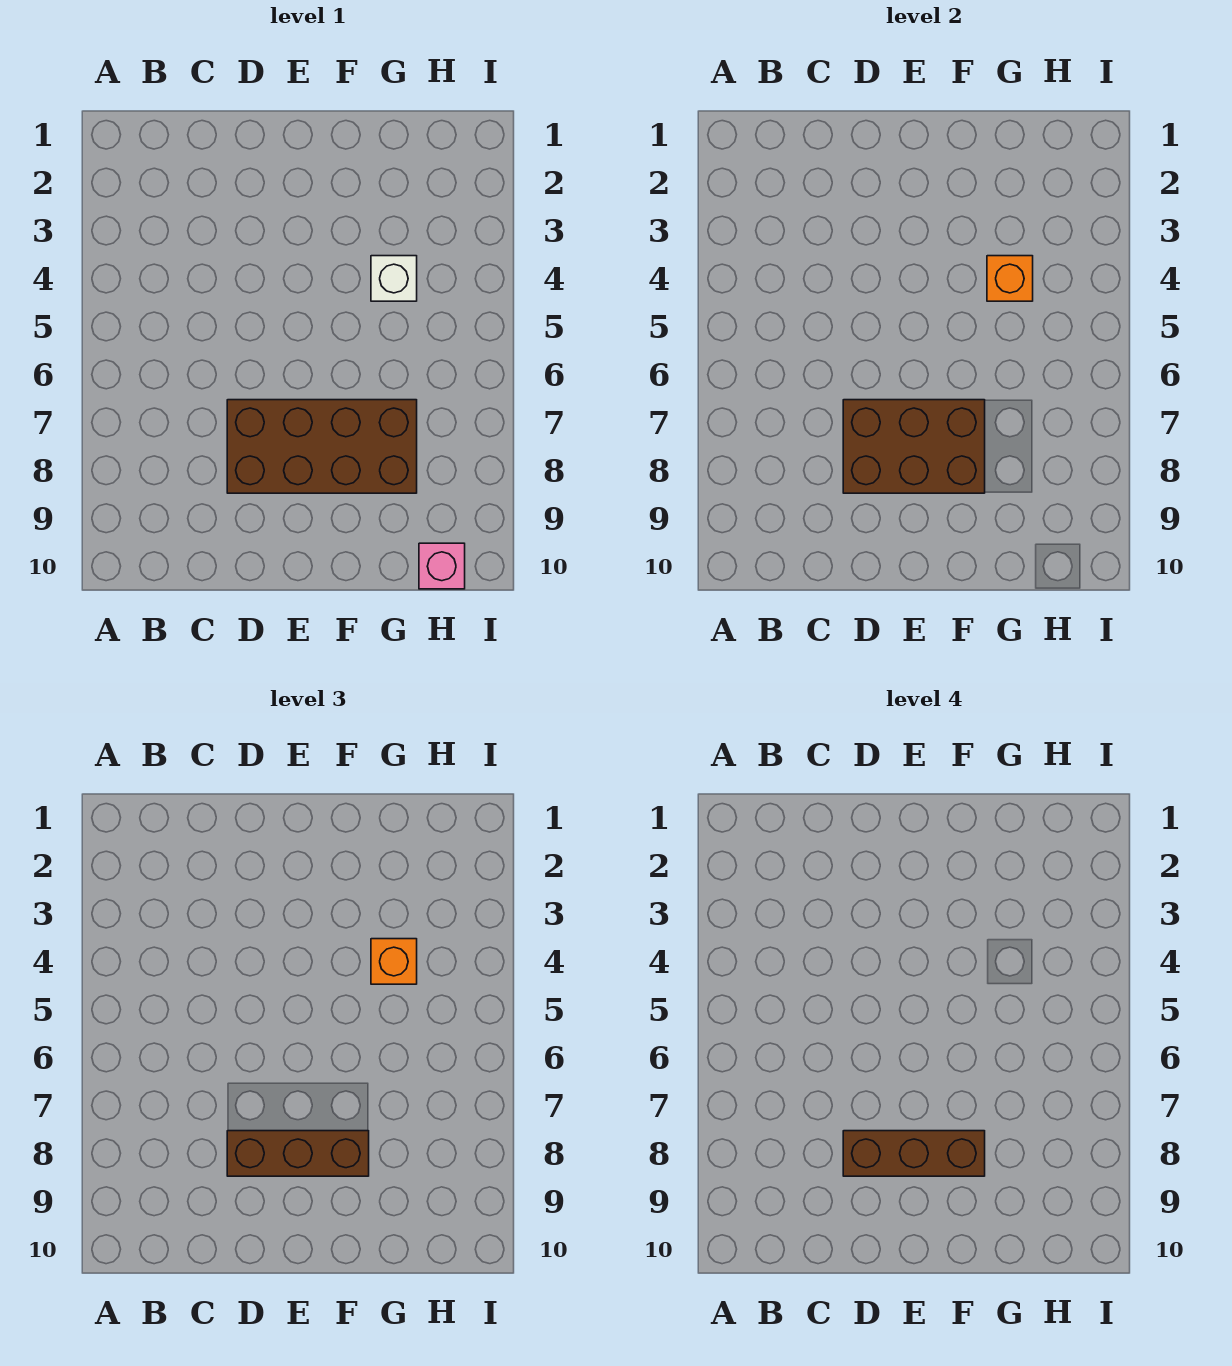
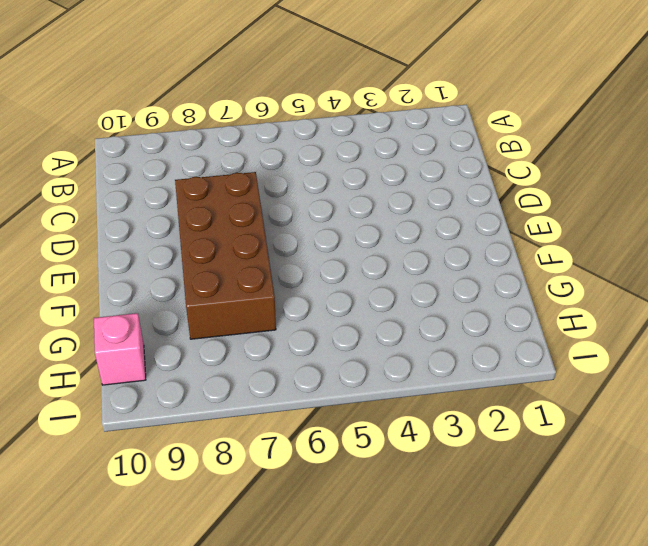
none -> white brick G4 level 1
none -> brown brick D7:F8 level 2

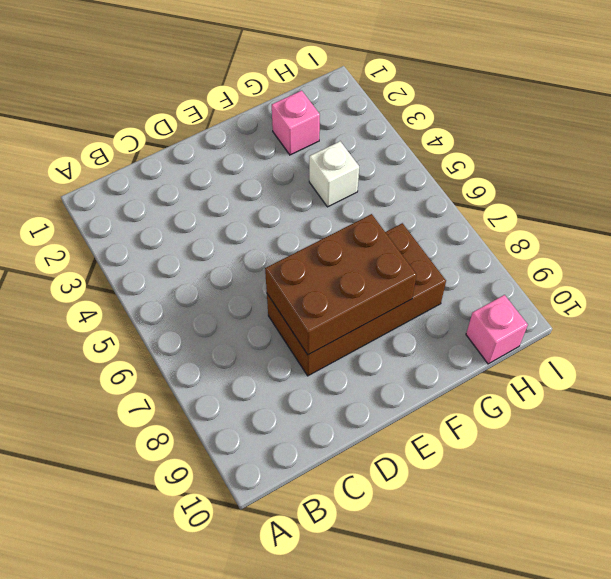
pink brick G2 level 1 -> none
none -> orange brick G4 level 2
none -> brown brick D8:F8 level 3

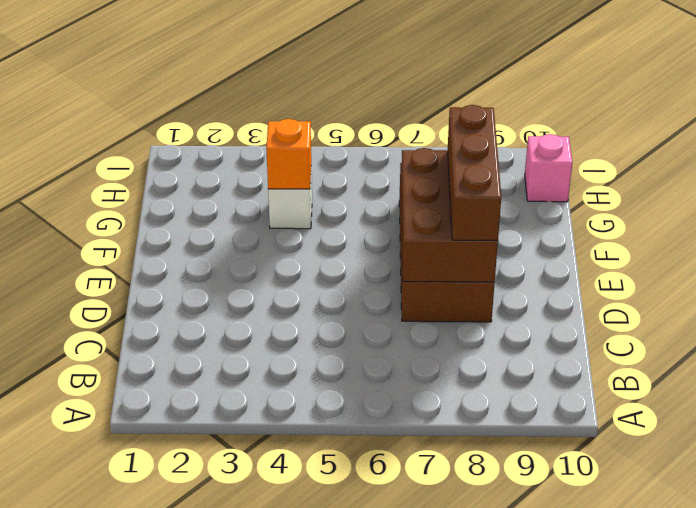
none -> orange brick G4 level 3
none -> brown brick D8:F8 level 4

